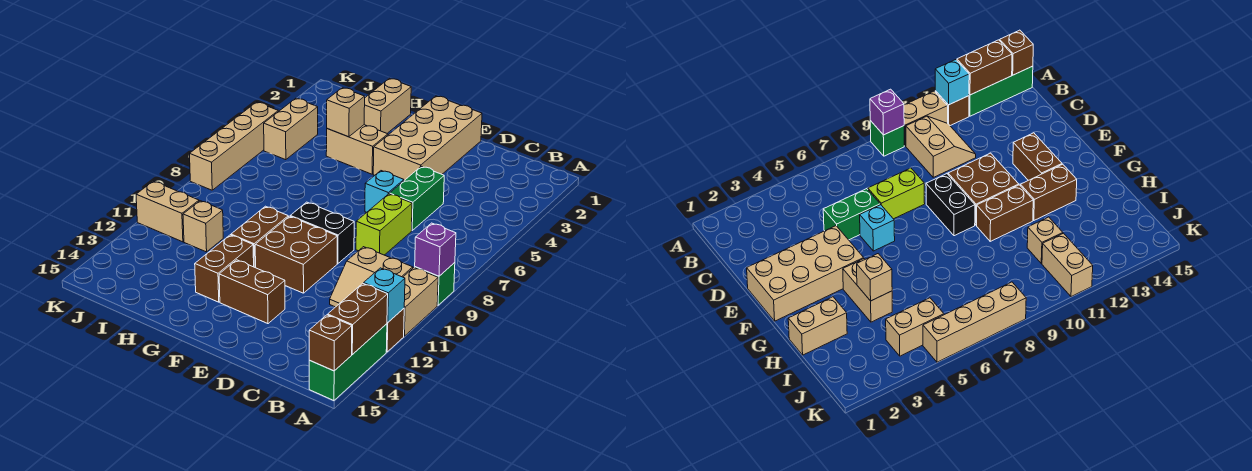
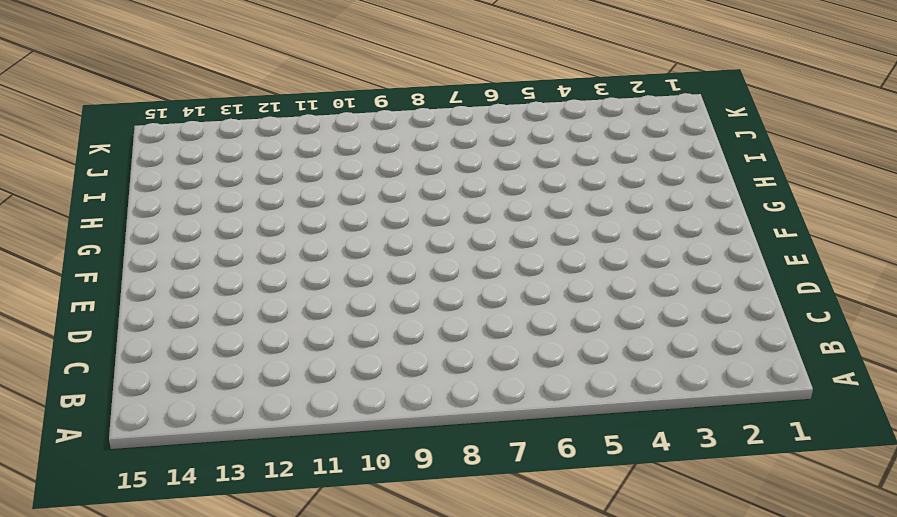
none -> green brick A9 level 1
none -> tan brick A10:A11 level 1
none -> brown brick A12 level 1

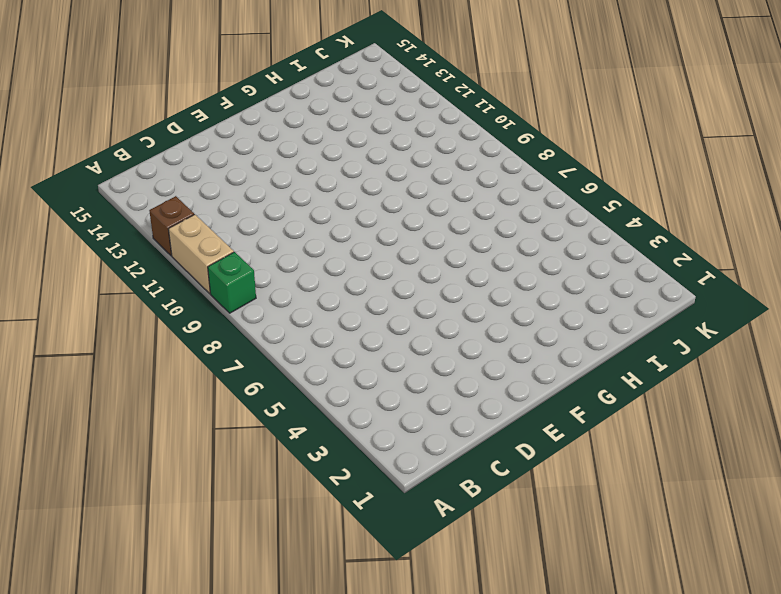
none -> green brick A13:A15 level 1
none -> tan slope B10:C11 level 1 top 10
none -> green brick D5:D6 level 1

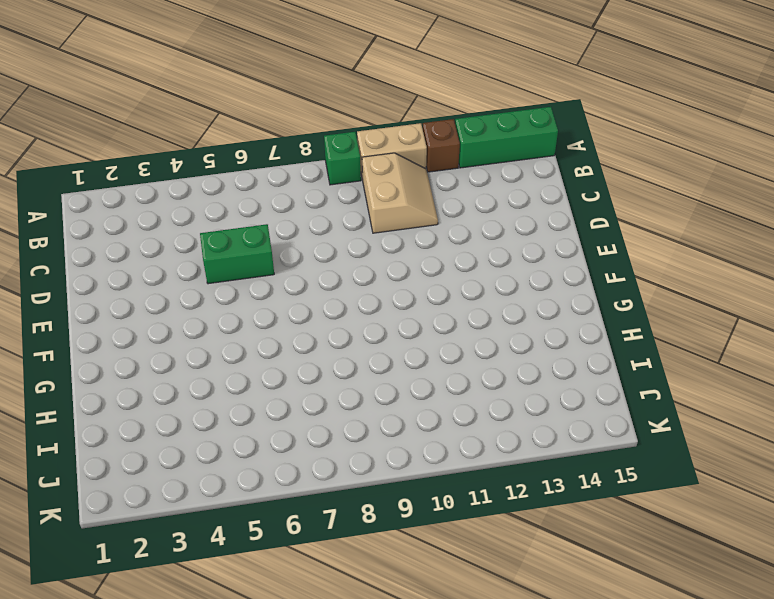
none -> lime brick D7:D8 level 1
none -> tan brick E1:F4 level 1
none -> cyan brick E6 level 1

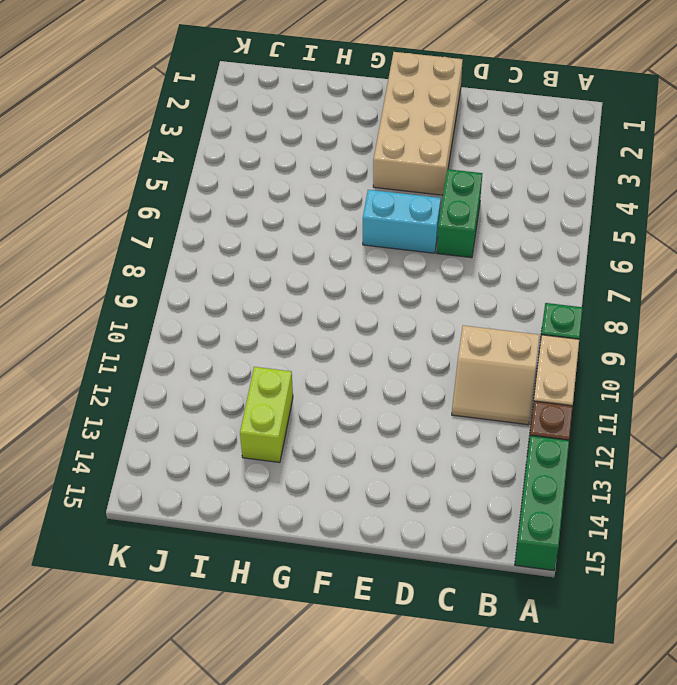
cyan brick E6:F6 level 1 -> cyan brick E6 level 1
lime brick H12:H13 level 1 -> lime brick D7:D8 level 1
none -> black brick E9:F9 level 1
none -> brown brick E10:F11 level 1
none -> brown brick E13:F13 level 1

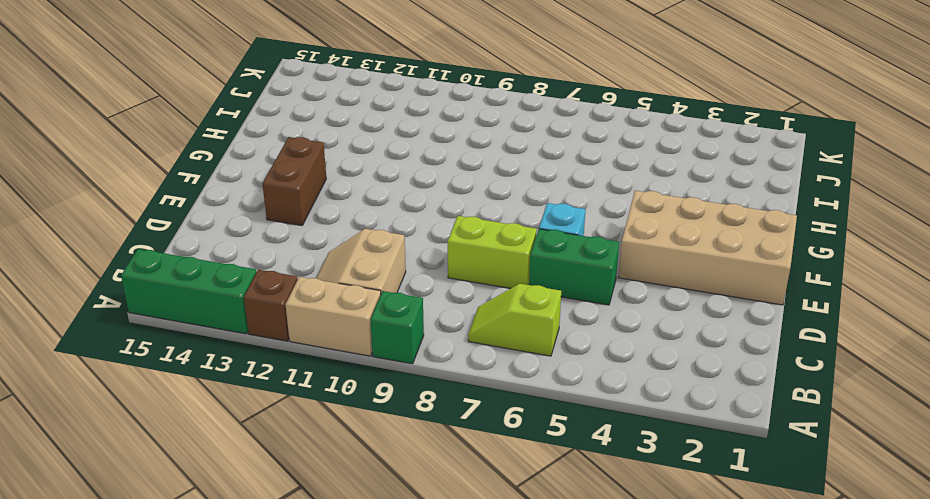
lime slope B6:B7 level 1 top 6 -> none
none -> black brick E9:F9 level 1
none -> brown brick E10:F11 level 1
none -> tan brick G4:H4 level 1

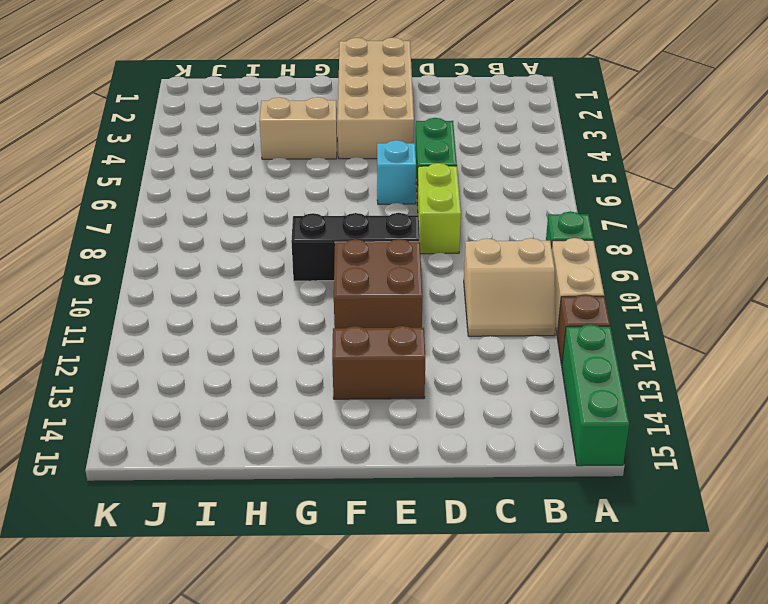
black brick E9:G9 level 1 -> black brick E9:F9 level 1
none -> brown brick G10:G11 level 1
none -> brown brick G12:G13 level 1
none -> tan brick H1:H2 level 1

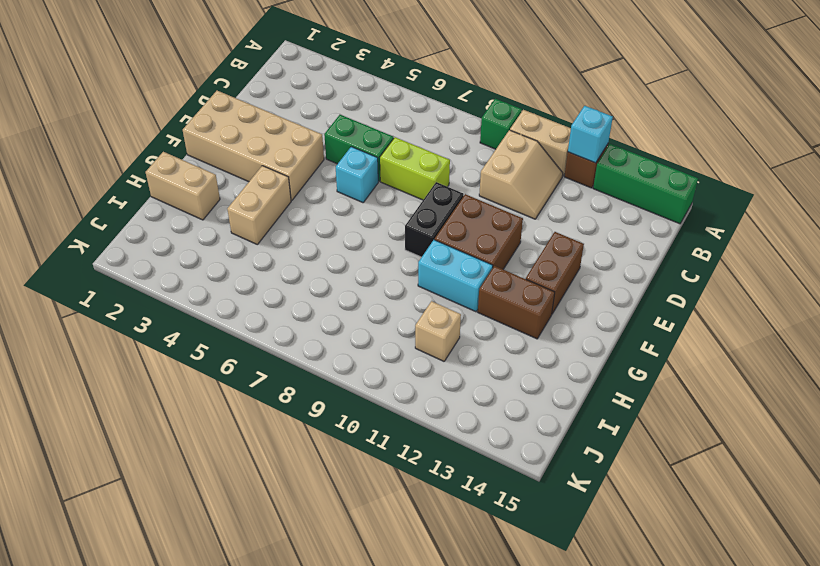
cyan brick G10:G11 level 1 -> brown brick G10:G11 level 1
none -> tan brick J4:J5 level 1
none -> tan brick J11:K11 level 1
none -> tan brick K5:K8 level 1

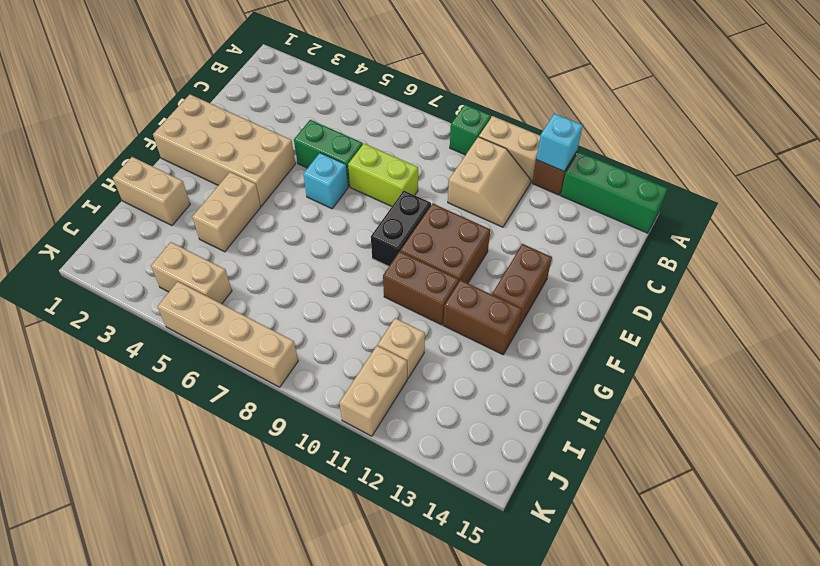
none -> purple brick A9 level 2
none -> brown brick A13:A14 level 2
none -> brown brick A15 level 2

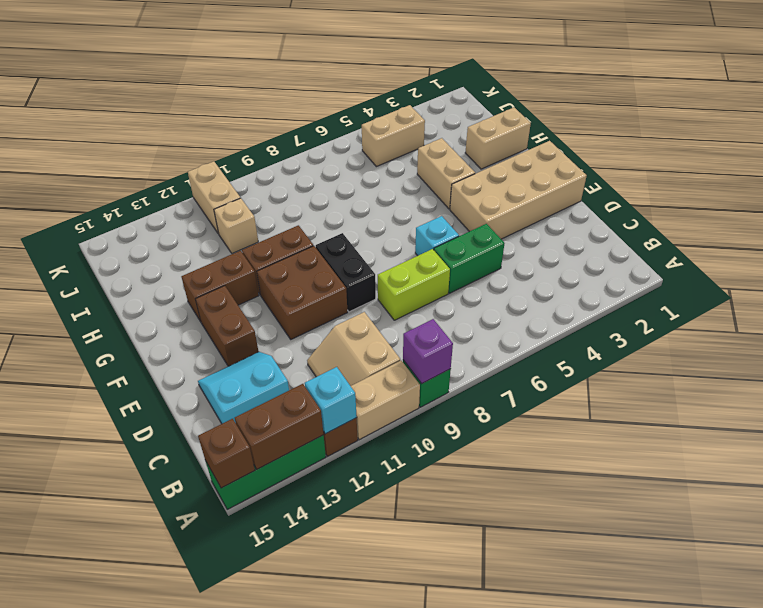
cyan slope C13:D14 level 1 top C -> none
none -> tan brick K5:K8 level 1
none -> tan brick H4 level 2

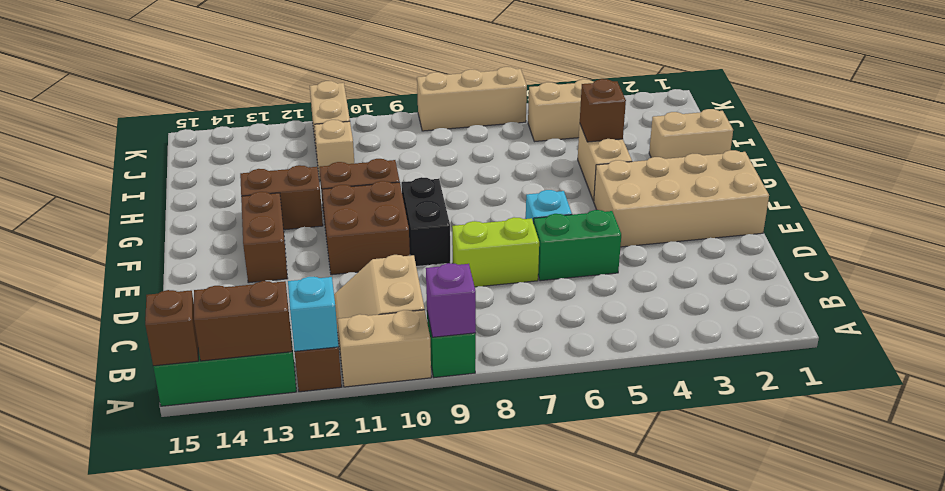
brown brick H4 level 2 -> tan brick H4 level 2
tan brick K6:K8 level 1 -> tan brick K5:K8 level 1

